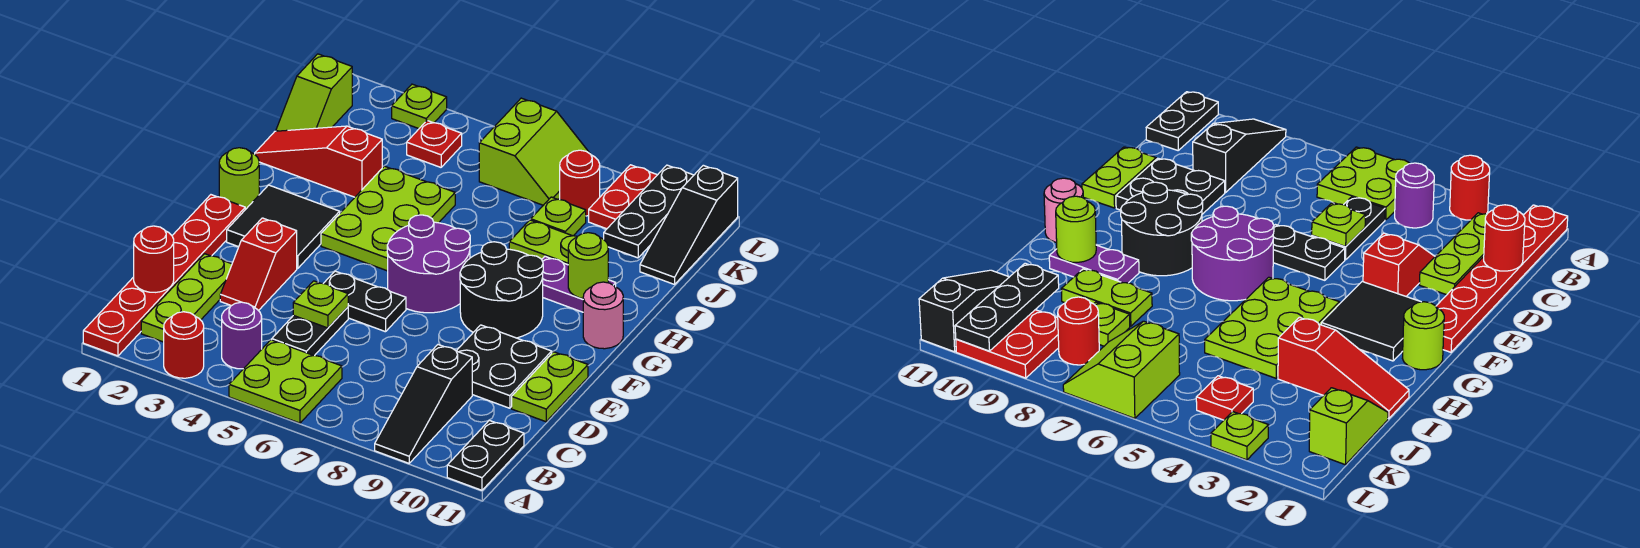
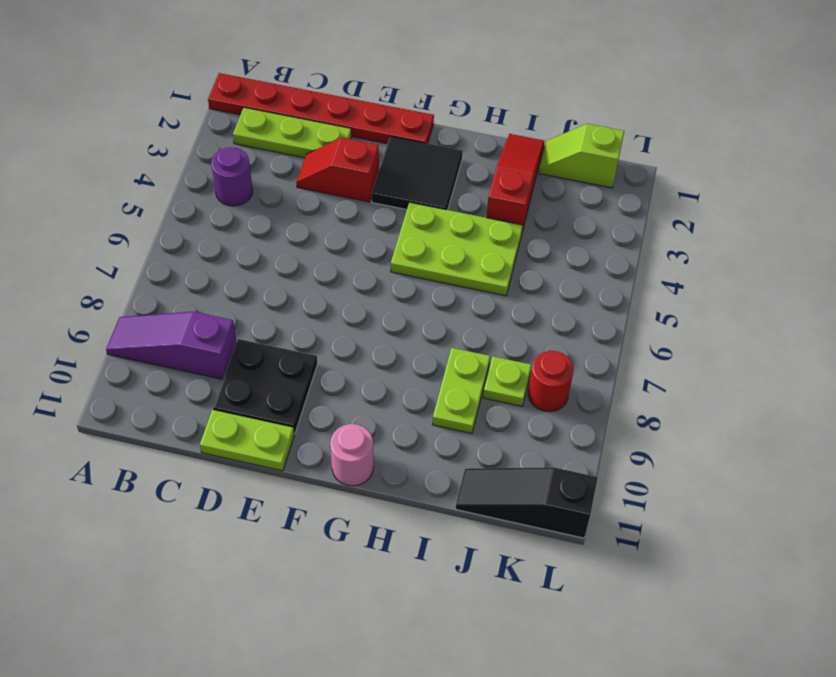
purple slope A9:C9 level 1 top C -> black slope A9:C9 level 1 top C
none -> red round brick A3 level 1
none -> lime plate A5:B6 level 1
none -> black plate A11:B11 level 1
none -> black plate C5:D5 level 1

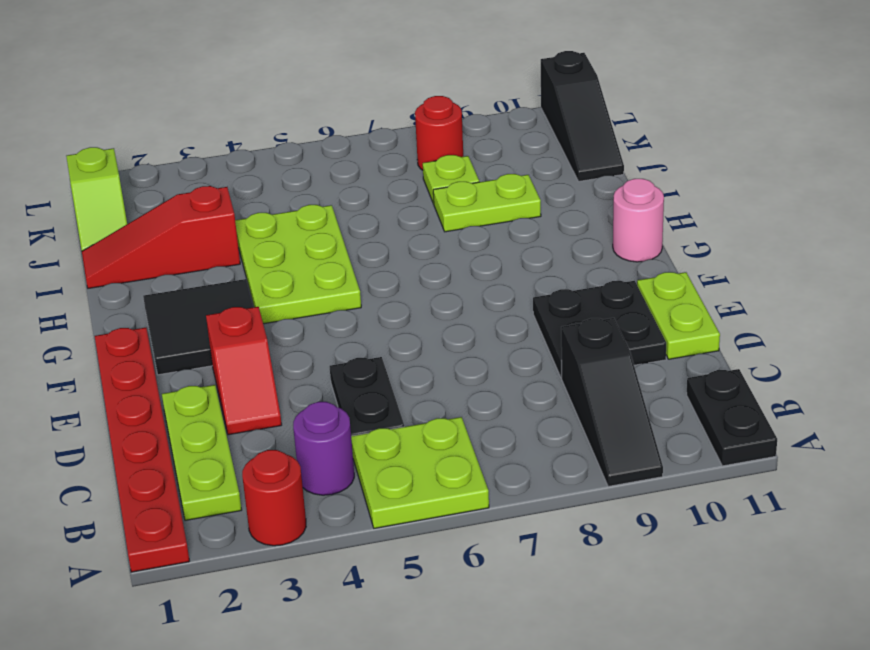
none -> black plate E5:E6 level 1
none -> purple round brick F6:G7 level 1
none -> black round brick F8:G9 level 1
none -> lime round brick G1 level 1

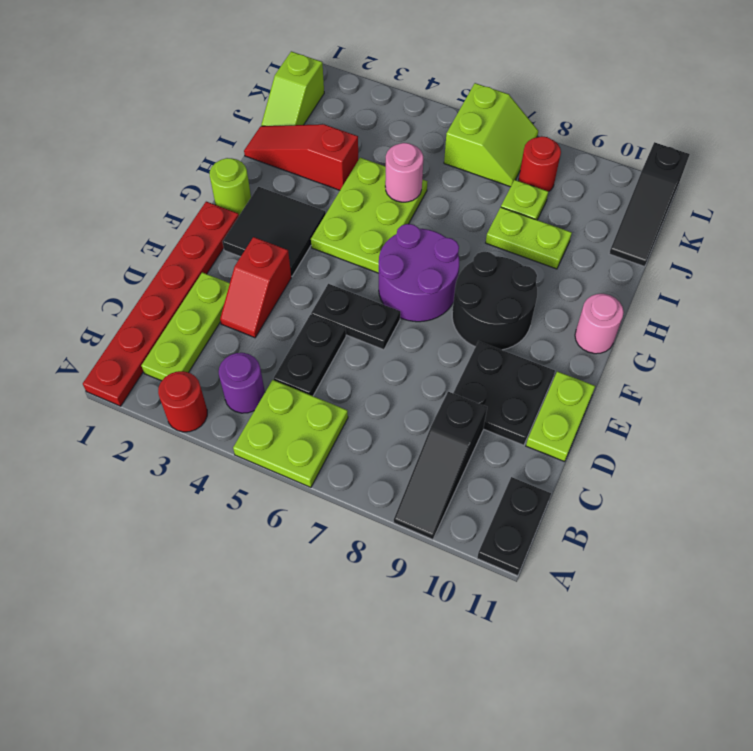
pink round brick I5 level 2 -> none
none -> purple plate H9:H10 level 1
none -> red plate K4 level 1
none -> red plate K9:L10 level 1
none -> lime plate L3 level 1

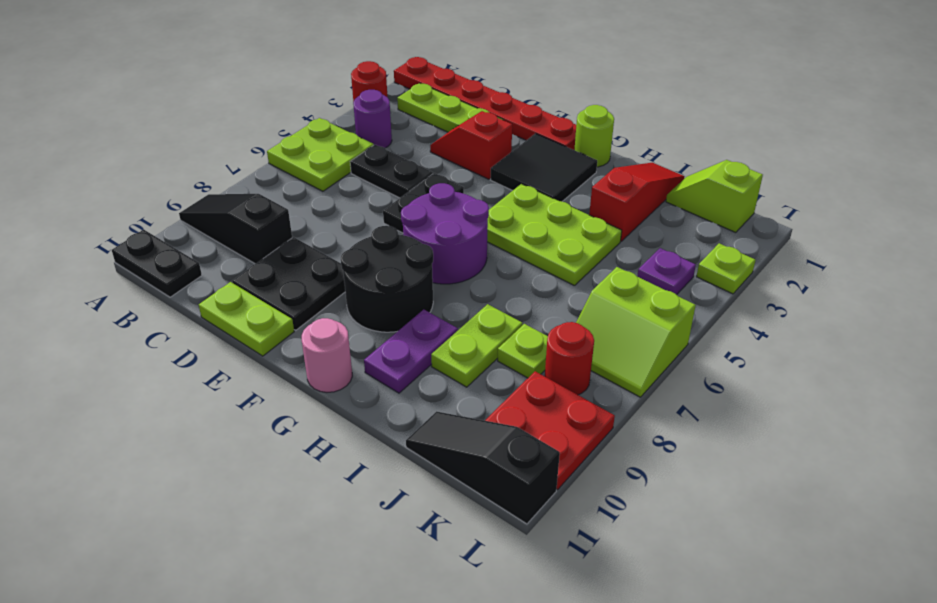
purple plate K4 level 1 -> red plate K4 level 1
none -> red round brick C1 level 2
none -> lime plate D5 level 2
none -> lime round brick H10 level 2
none -> black plate J10:L10 level 2

